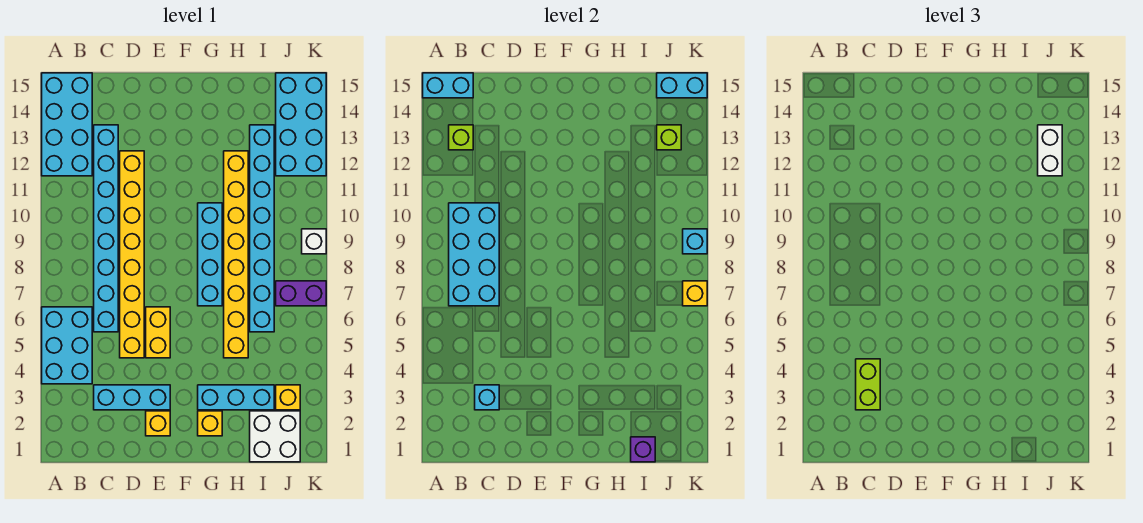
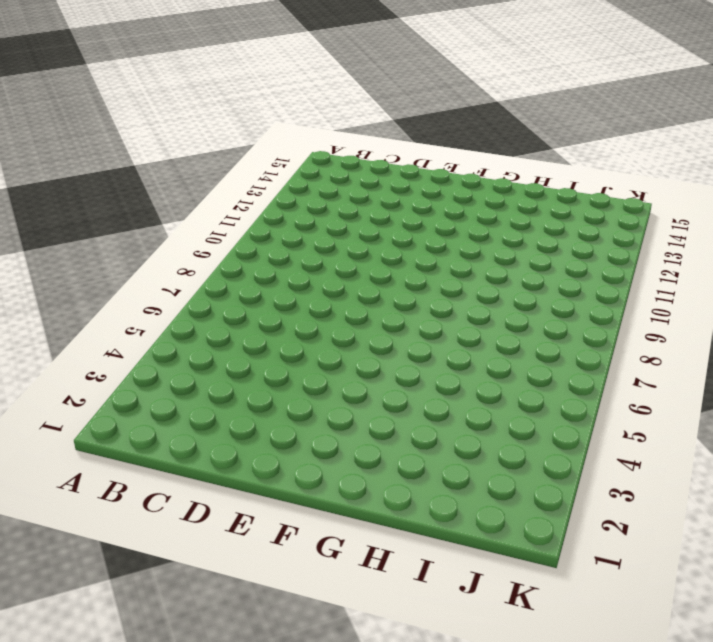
none -> cyan brick A4:B6 level 1
none -> cyan brick A12:B15 level 1
none -> cyan brick C3:E3 level 1

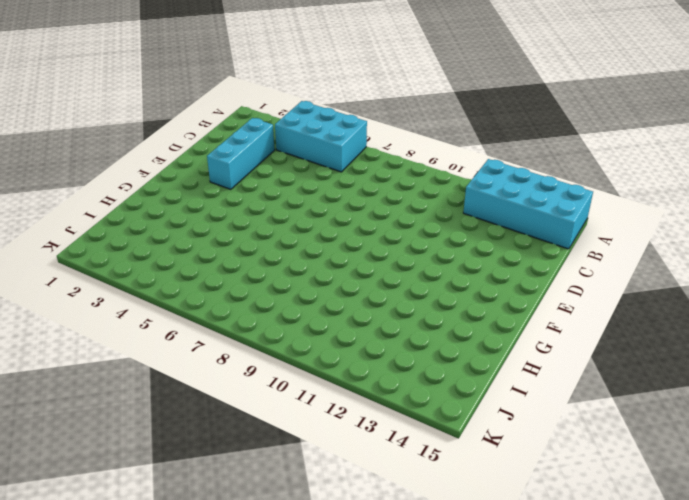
none -> cyan brick C6:C13 level 1
none -> yellow brick D5:D12 level 1
none -> yellow brick E2 level 1

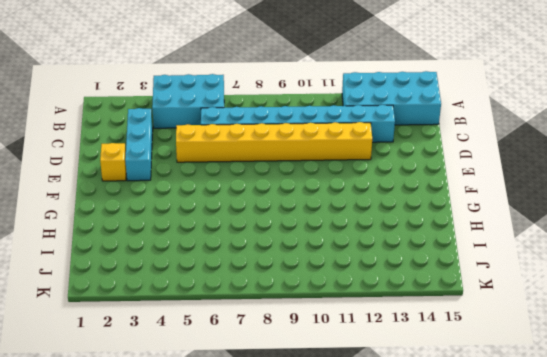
none -> yellow brick E5:E6 level 1
none -> yellow brick G2 level 1
none -> cyan brick G3:I3 level 1

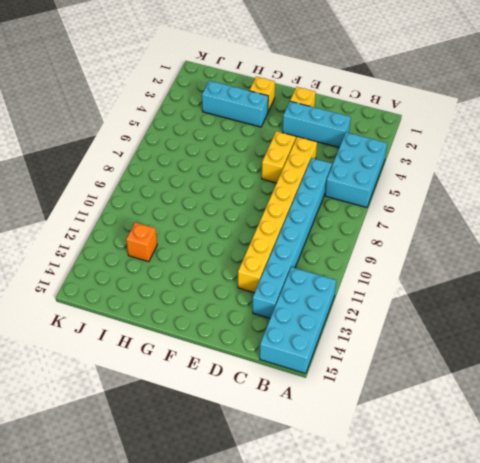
orange brick I12 level 1 -> cyan brick I6:I13 level 1
none -> cyan brick G7:G10 level 1
none -> yellow brick H5:H12 level 1
none -> white brick I1:J2 level 1

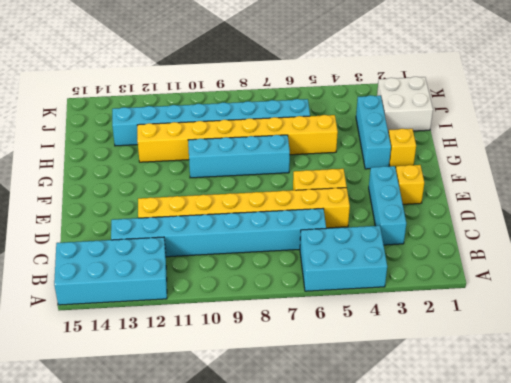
none -> yellow brick J3 level 1
none -> purple brick J7:K7 level 1
none -> cyan brick J12:K15 level 1

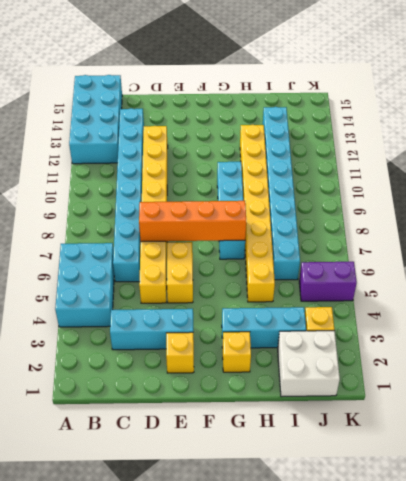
orange brick D7:G7 level 2 -> none
purple brick J5:K5 level 1 -> purple brick J7:K7 level 1
none -> cyan brick J12:K15 level 1
none -> white brick K9 level 1
none -> cyan brick A15:B15 level 2

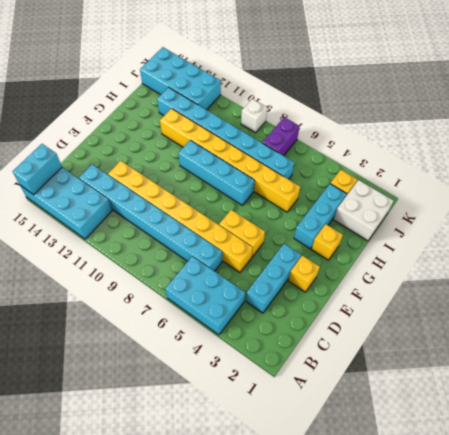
none -> cyan brick B7:C10 level 2
none -> lime brick B13 level 2
none -> cyan brick C3 level 2

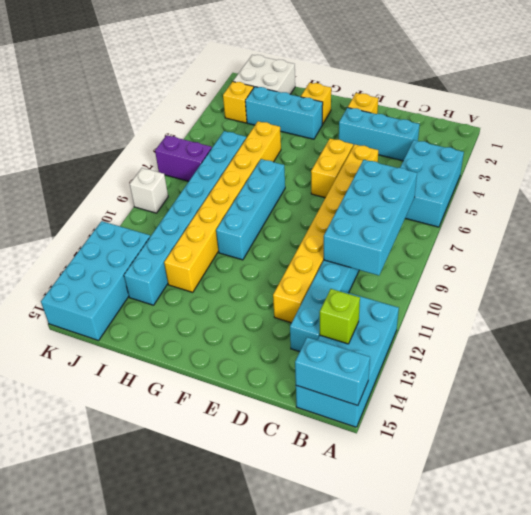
none -> cyan brick C3 level 2
none -> purple brick I1 level 2
none -> lime brick J13 level 2

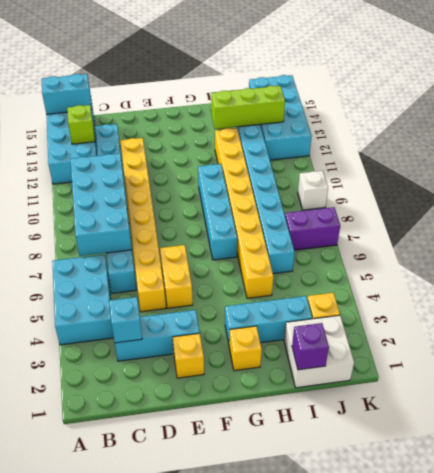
lime brick H13:J13 level 2 -> lime brick J13 level 2
none -> cyan brick J15:K15 level 2
none -> yellow brick K7 level 2
none -> cyan brick K9 level 2

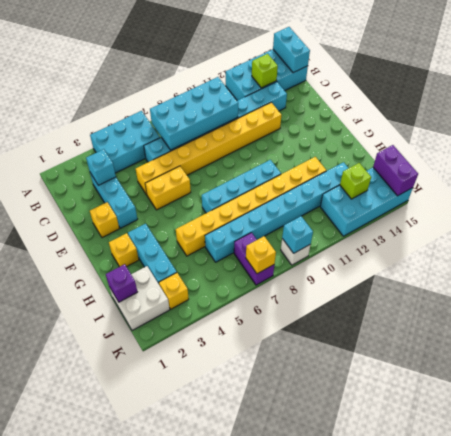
purple brick J15:K15 level 2 -> cyan brick J15:K15 level 2
none -> lime brick C3:C4 level 3
none -> white brick J12:J13 level 3

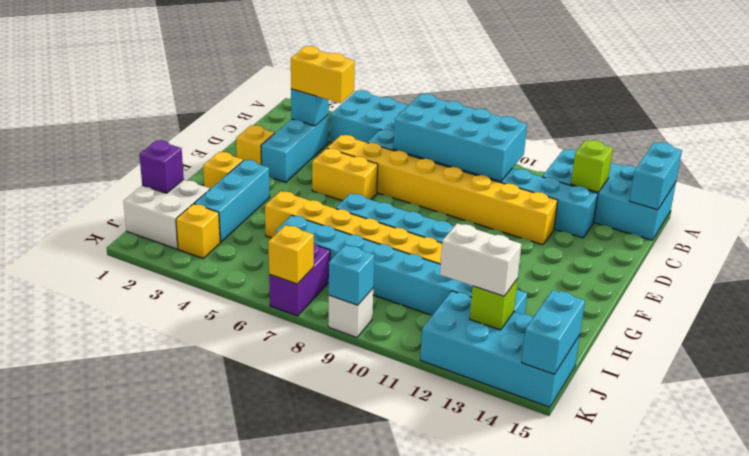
yellow brick C3:C4 level 3 -> lime brick C3:C4 level 3

